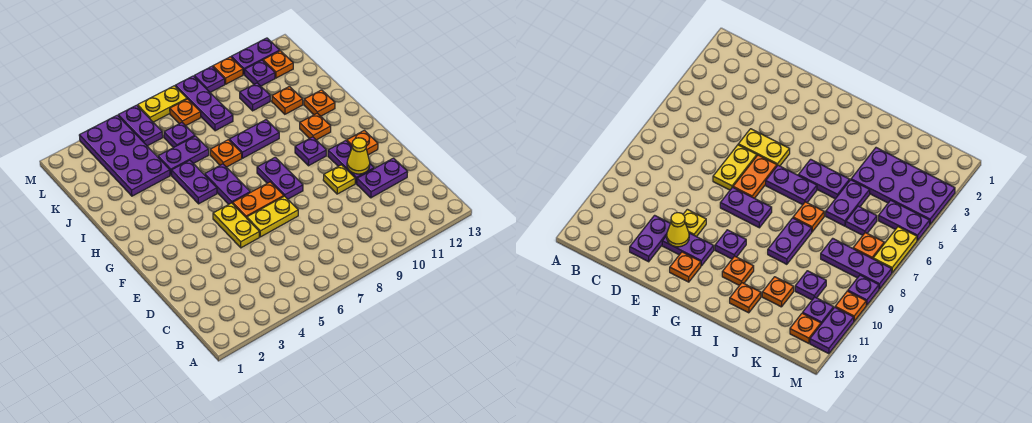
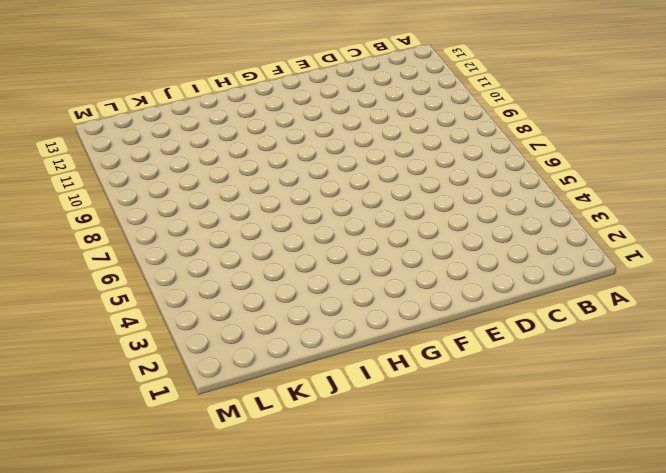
none -> purple plate D11:D12 level 1
none -> yellow plate E5:F5 level 1
none -> yellow plate E6:E7 level 1
none -> yellow plate E10 level 1

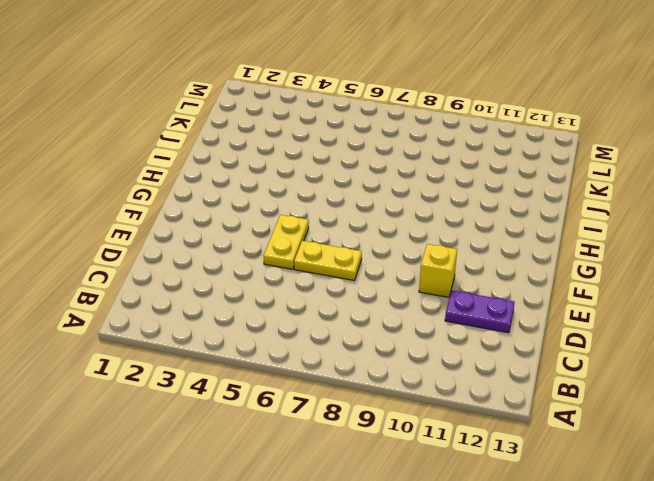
yellow brick E10 level 1 -> yellow plate E10 level 1
none -> purple plate E11:F11 level 1
none -> orange plate F6:F7 level 1
none -> purple plate F8:G8 level 1
none -> orange plate F12 level 1

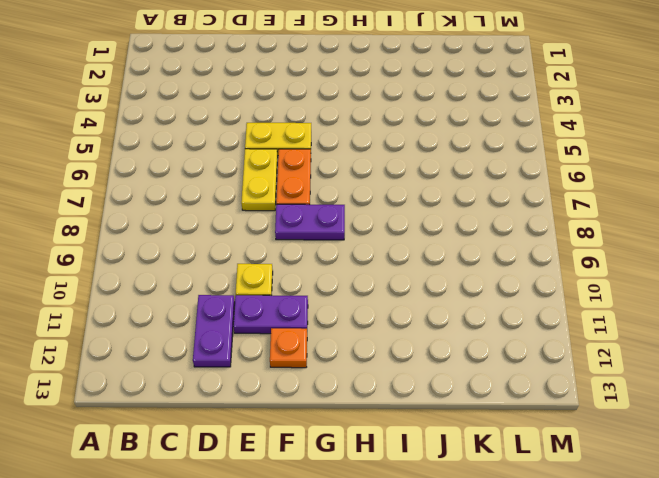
none -> purple plate G6:H6 level 1
none -> purple plate G10 level 1
none -> purple plate H5:I5 level 1
none -> orange plate H11 level 1

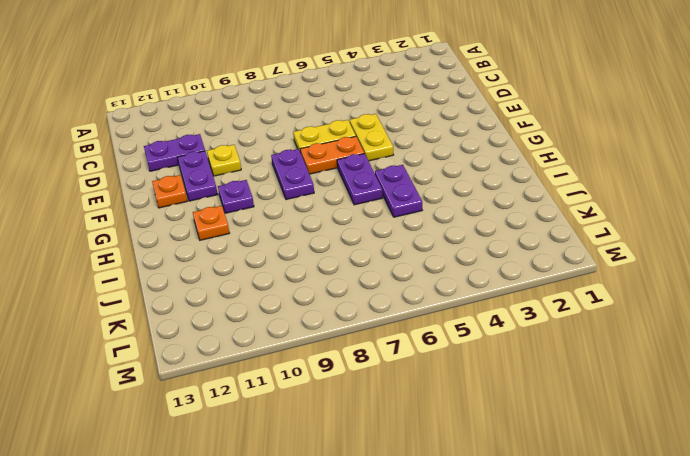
none -> orange plate I7 level 1
none -> purple plate I8:I9 level 1
none -> orange plate I12 level 1
none -> purple plate J3:M4 level 1

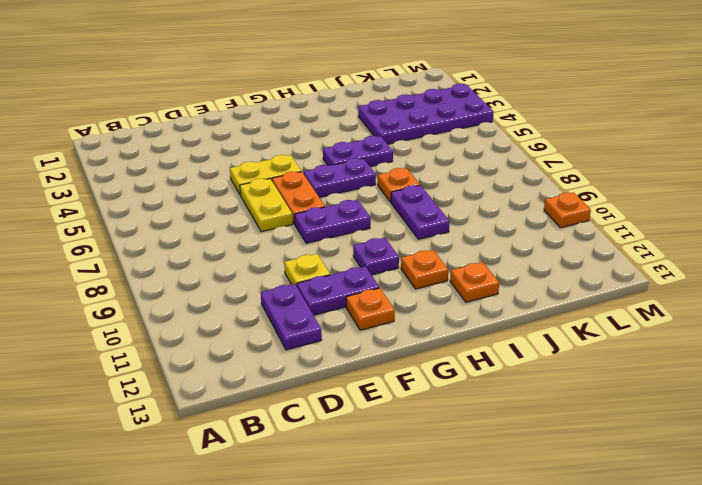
none -> purple plate J5:J6 level 1
none -> orange plate J11 level 1
none -> purple plate K6 level 1
none -> purple plate K8:M8 level 1

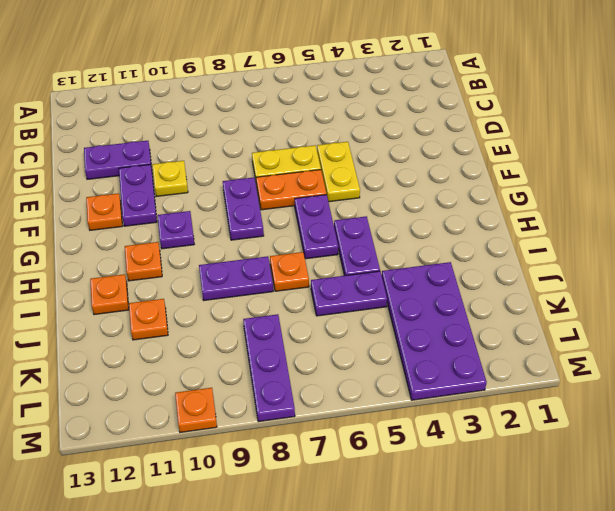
none -> purple plate K6 level 1
none -> purple plate K10 level 1
none -> purple plate L5:M5 level 1
none -> orange plate L7 level 1

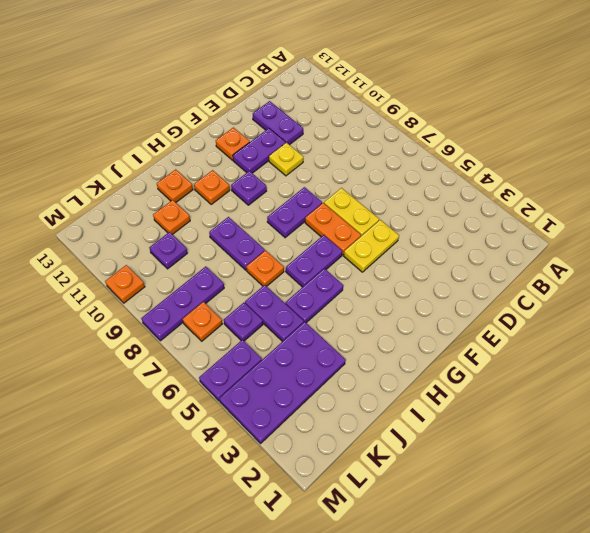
none -> purple plate L11 level 1
none -> orange plate L12 level 1
none -> yellow plate M6:M7 level 1
none -> purple plate M9 level 1

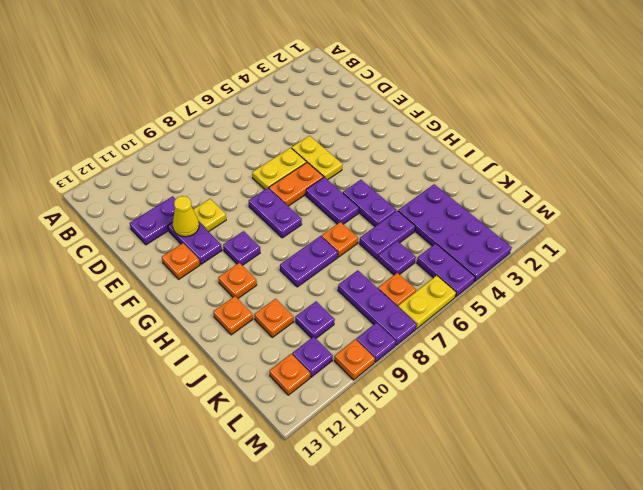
none -> purple plate M11:M12 level 1

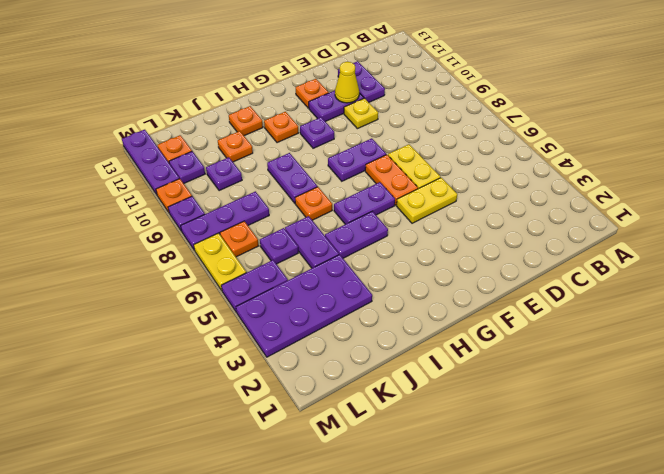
purple plate M11:M13 level 1 -> purple plate M11:M12 level 1

